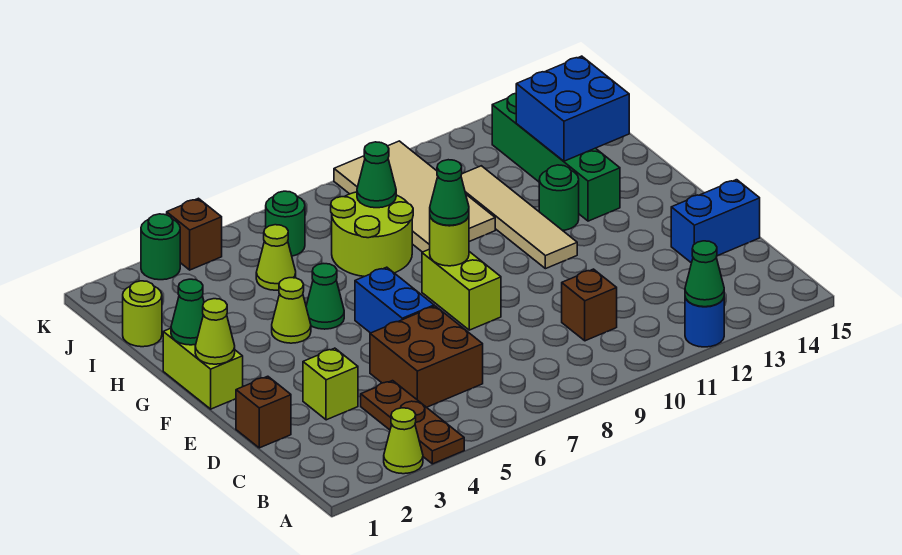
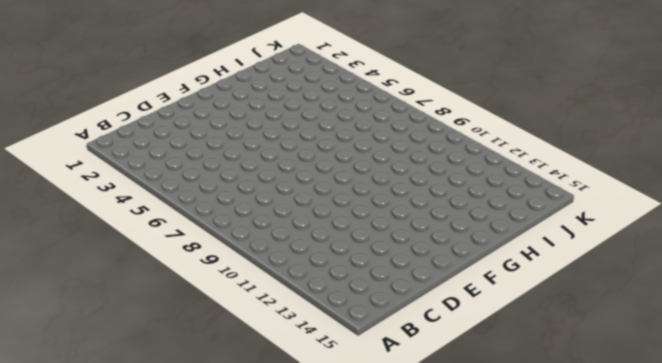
none -> lime cone A3 level 1
none -> brown plate A4:C4 level 1
none -> blue round brick A12 level 1
none -> brown brick C5:D6 level 1

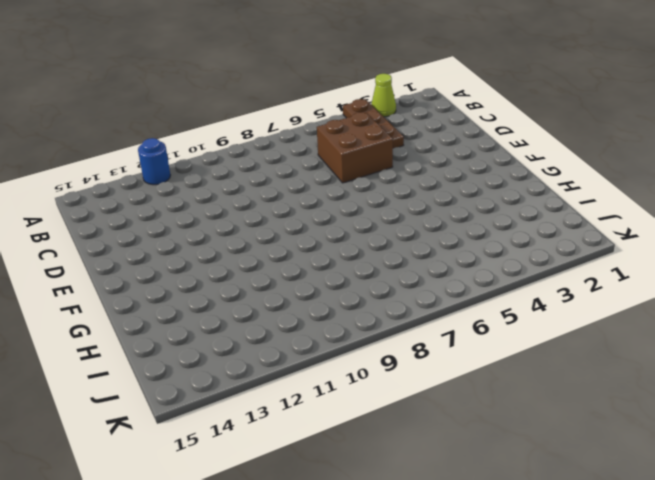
none -> brown brick C10 level 1
none -> brown brick D1 level 1
none -> lime brick D3 level 1
none -> blue brick D14:D15 level 1

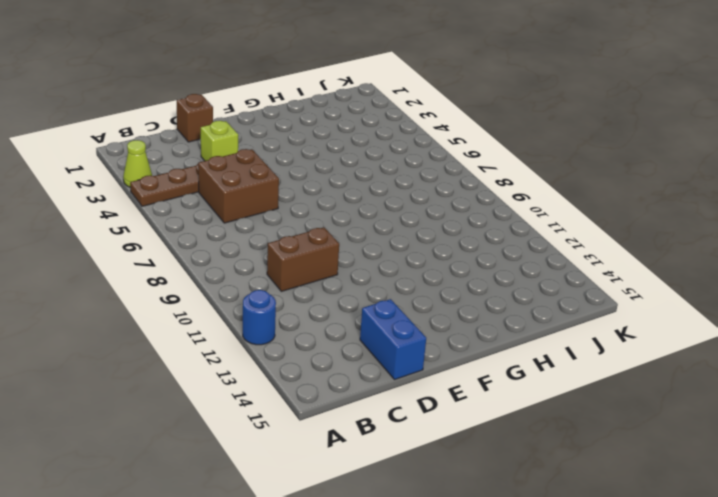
brown brick C10:D10 level 1 -> brown brick C10 level 1
none -> blue brick E6:F6 level 1
none -> lime brick E8:F8 level 1
none -> lime brick F1:G1 level 1
none -> tan tile F11:I11 level 1

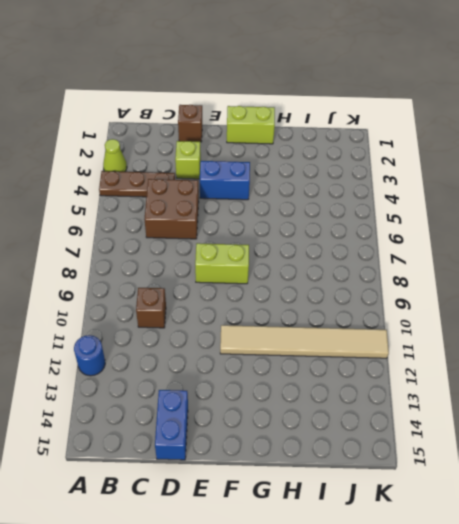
blue brick E4:F4 level 1 -> blue brick E6:F6 level 1
tan tile F11:K11 level 1 -> tan tile F11:I11 level 1
none -> lime cone G4 level 1
none -> green cone G5 level 1
none -> green round brick G12 level 1
none -> green brick G13:J13 level 1

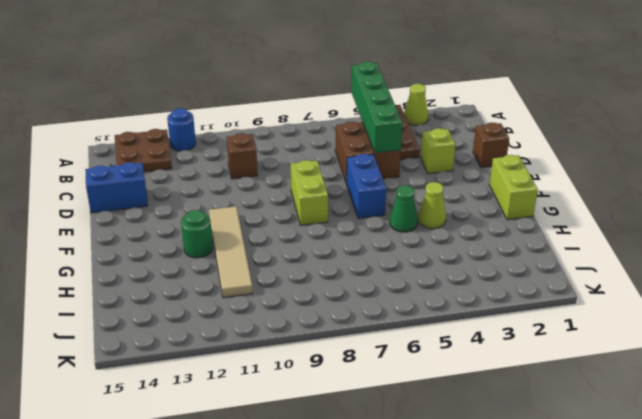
green brick A5:D5 level 2 -> green brick G13:J13 level 1
brown plate A13:B14 level 1 -> none
none -> lime round brick H7:I8 level 1
none -> tan tile H9:K10 level 1
none -> lime round brick I1 level 1
none -> lime cone I5 level 1

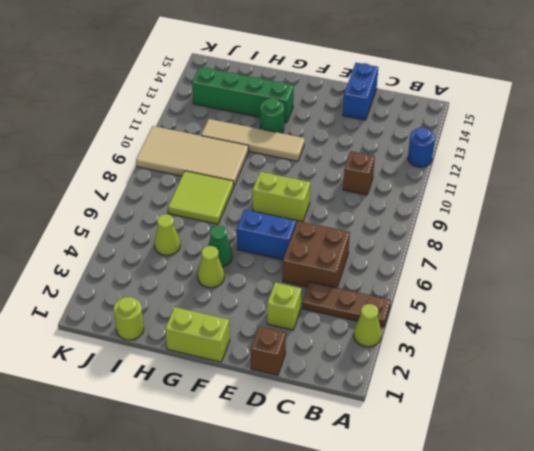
lime tile H7:I8 level 1 -> lime round brick H7:I8 level 1
none -> green round brick J6 level 1
none -> green round brick K3 level 1
none -> brown brick K4 level 1
none -> green cone A12 level 2

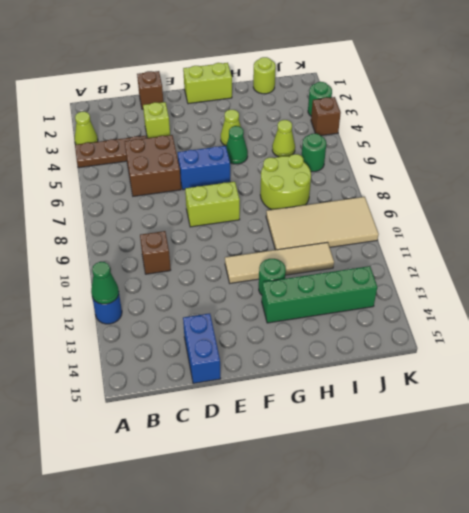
none -> lime cone F1 level 2
none -> lime round brick F8 level 2
none -> green cone G1 level 2
none -> blue brick H13:I14 level 2

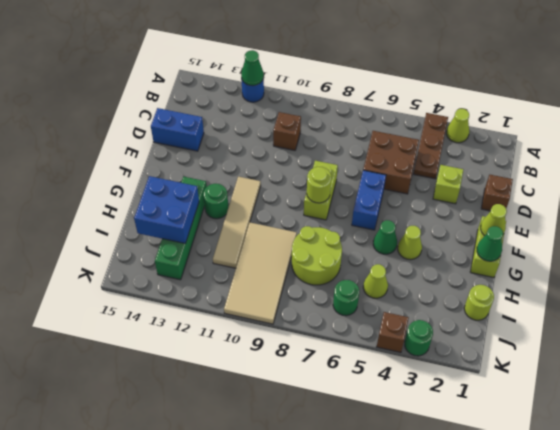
none -> green cone I8 level 2
none -> green cone F8 level 3

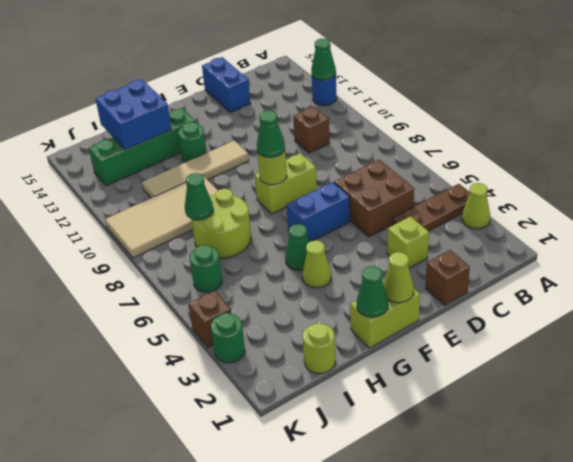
none -> lime cone I5 level 1

